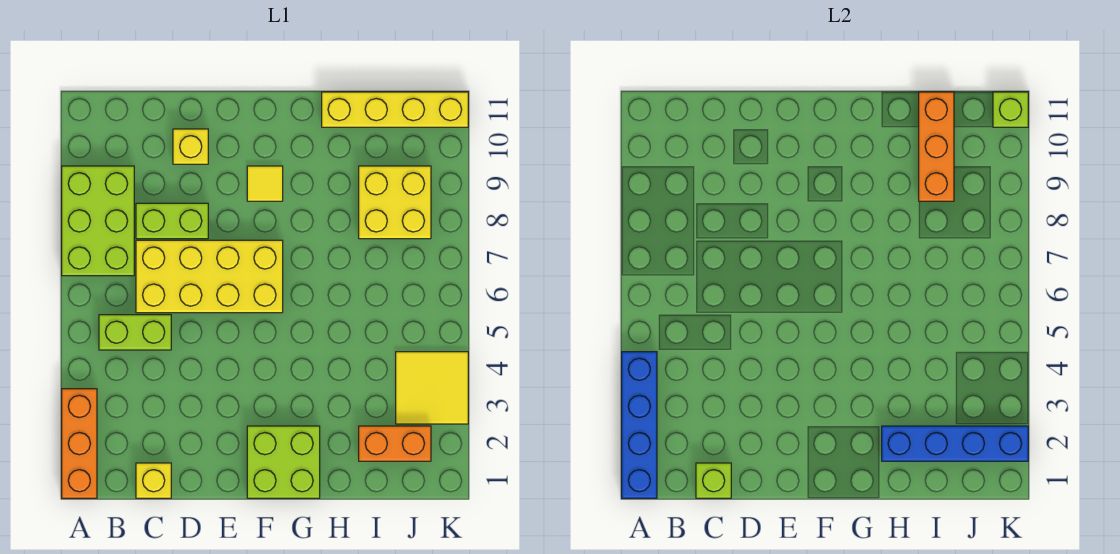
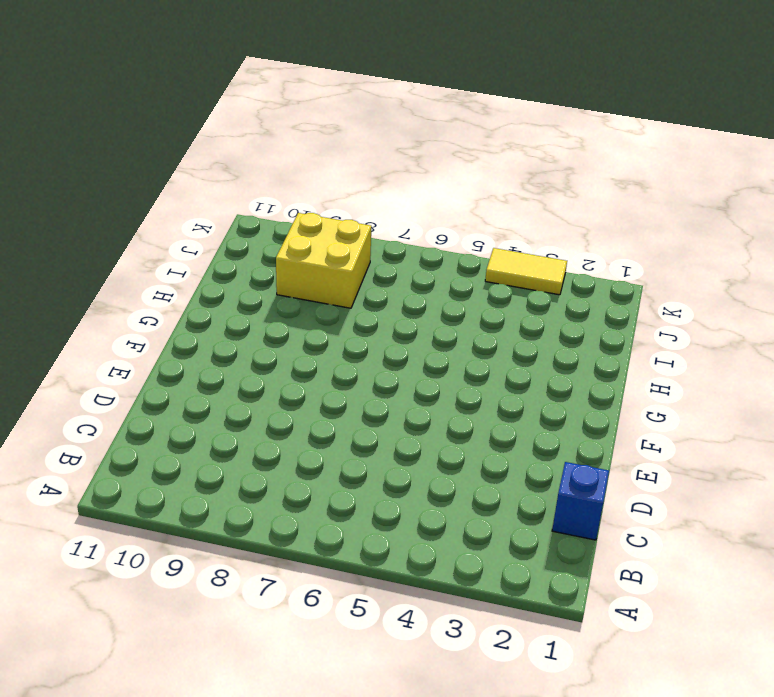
blue brick C1 level 1 -> yellow brick C1 level 1
yellow tile K3:K4 level 1 -> yellow tile J3:K4 level 1
none -> orange brick A1:A3 level 1
none -> lime brick A7:B9 level 1
none -> lime brick B5:C5 level 1

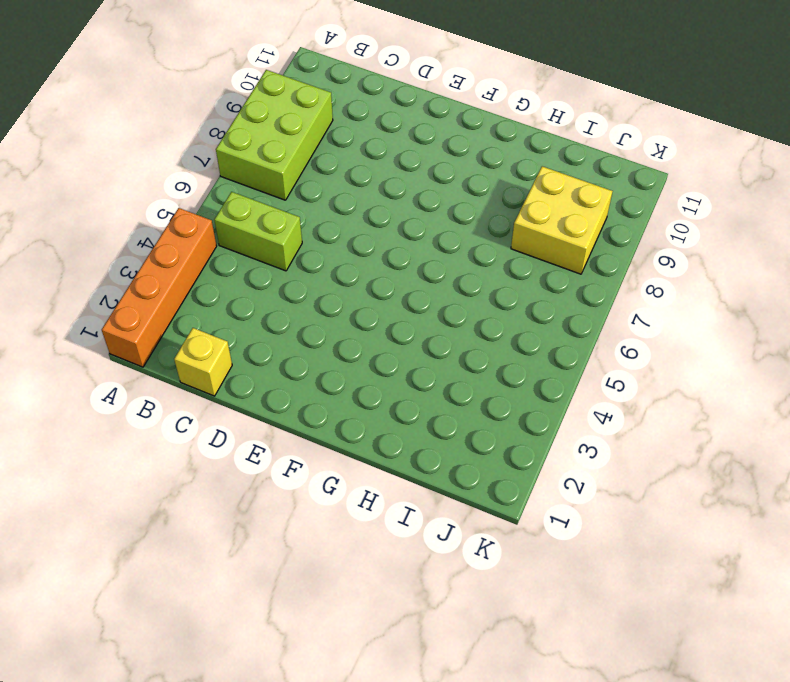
orange brick A1:A4 level 1 -> orange brick A1:A3 level 1
none -> yellow brick C6:F7 level 1
none -> lime brick C8:D8 level 1
none -> yellow brick D10 level 1

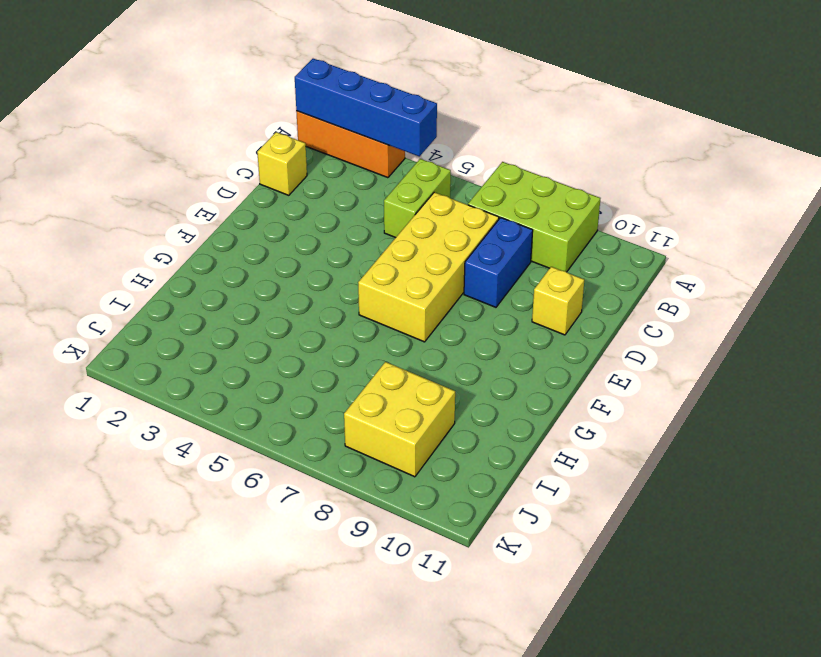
blue brick C8:D8 level 1 -> lime brick C8:D8 level 1
none -> lime brick F1:G2 level 1
none -> yellow tile F9 level 1
none -> yellow brick H11:K11 level 1

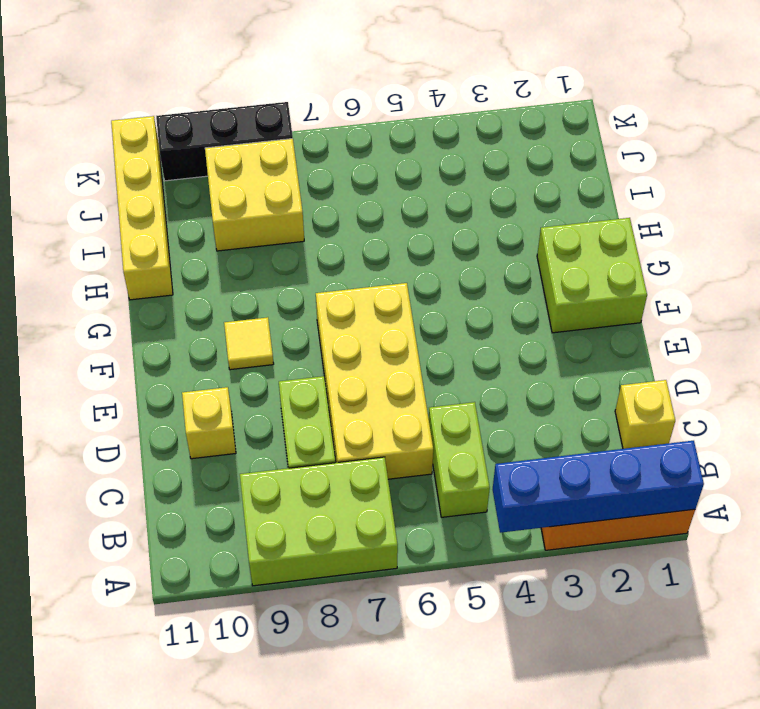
black brick K8:K10 level 1 -> none
none -> orange brick I2:J2 level 1
none -> yellow tile J3:K4 level 1
none -> lime brick C1 level 2

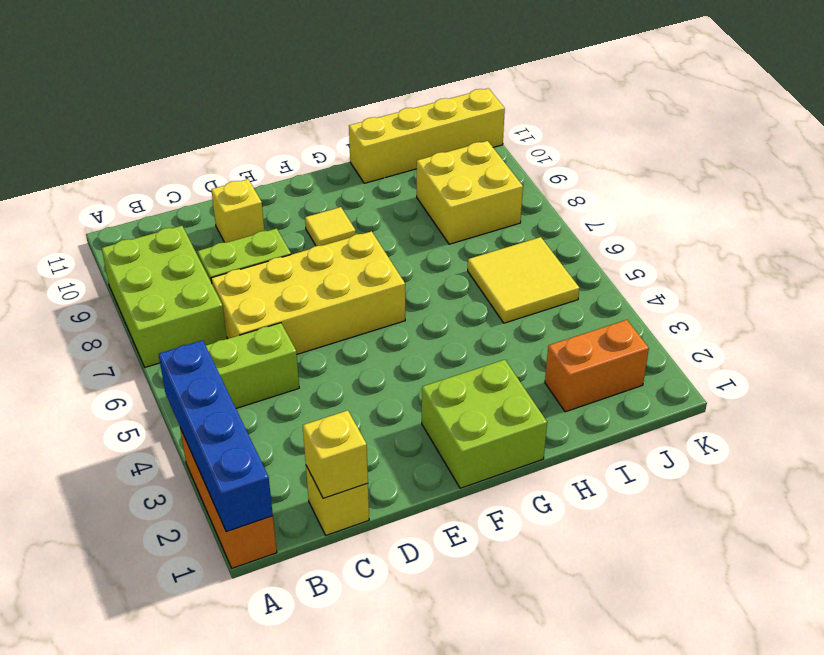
yellow brick C1 level 2 -> lime brick C1 level 2
yellow tile I5:J6 level 1 -> yellow tile J3:K4 level 1
none -> blue brick H2:K2 level 2
none -> orange brick I9:I11 level 2
none -> lime brick K11 level 2

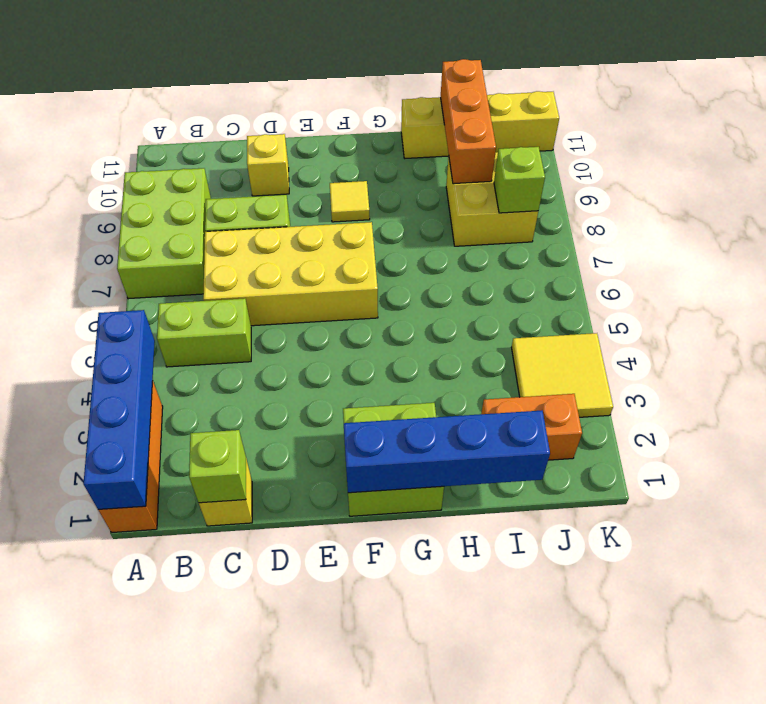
blue brick F1:I1 level 2 -> blue brick H2:K2 level 2
lime brick J8 level 2 -> lime brick K11 level 2

